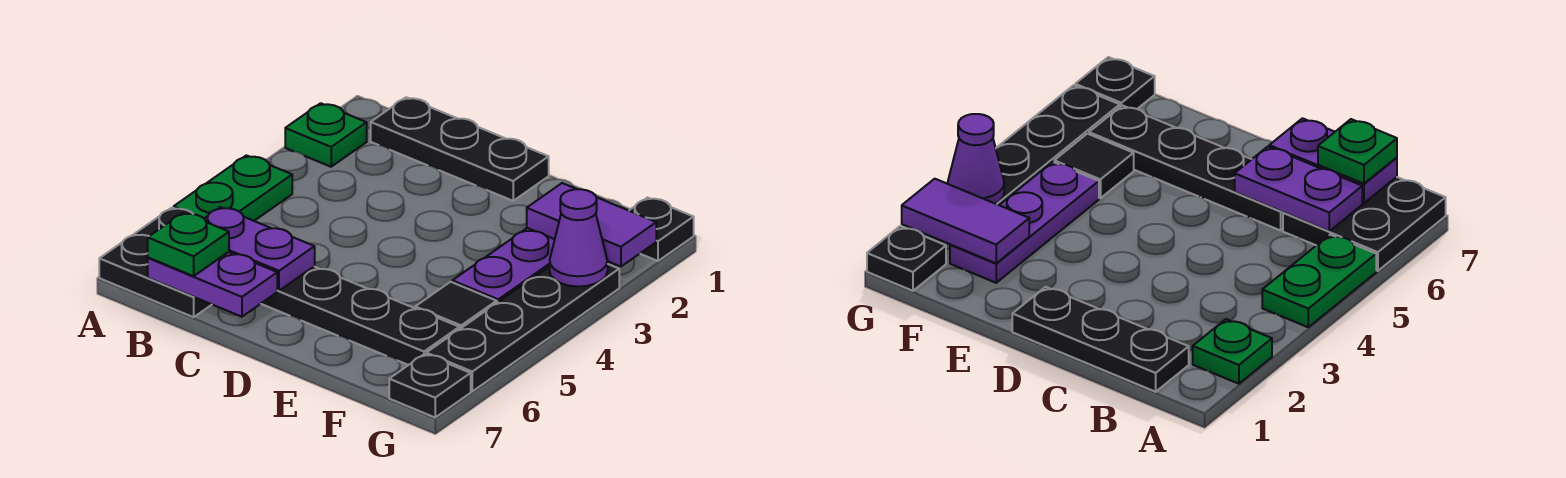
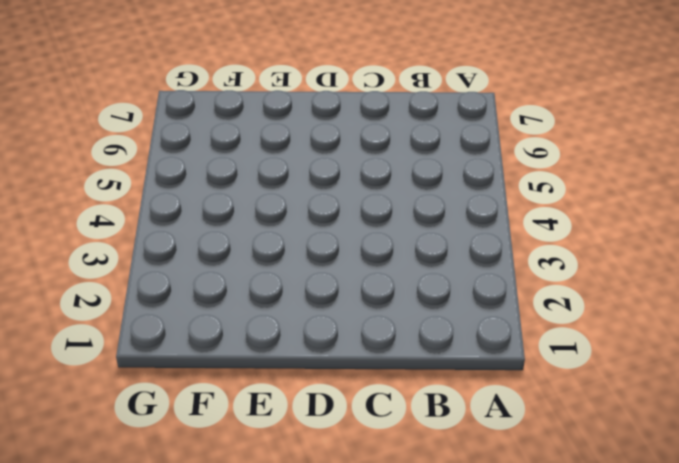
none -> green plate A2 level 1
none -> green plate A4:A5 level 1
none -> black plate A6:B7 level 1

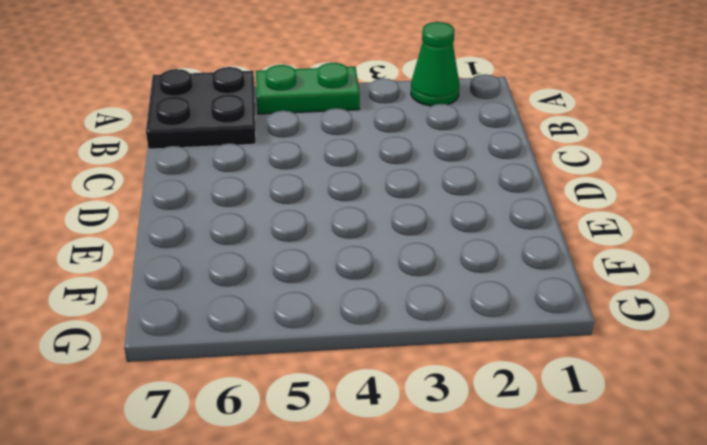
green cone A2 level 1 -> green plate A2 level 1
none -> black plate B1:D1 level 1
none -> black plate C6:F6 level 1
none -> purple plate F2:F4 level 1

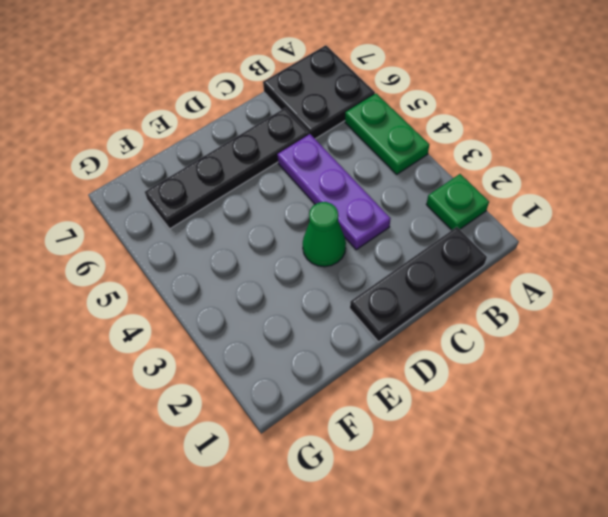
purple plate C3:C5 level 1 -> purple plate F2:F4 level 1
green cone D3 level 1 -> none
none -> black tile F5 level 1
none -> black plate G1 level 1
none -> black plate G3:G6 level 1

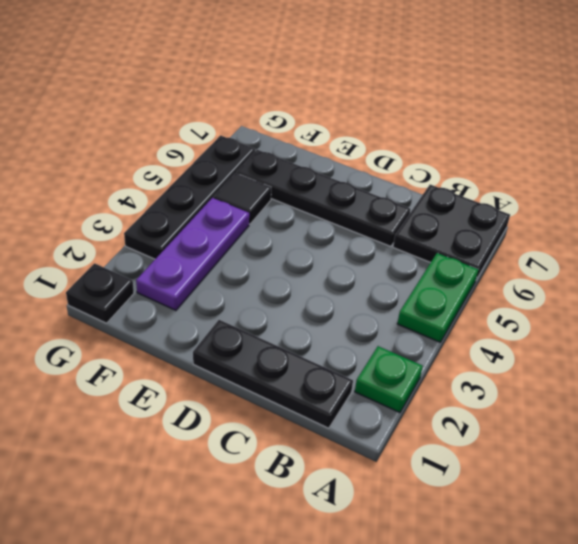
none -> black plate G7 level 1
none -> purple plate B6:C6 level 2
none -> purple plate B7:C7 level 2

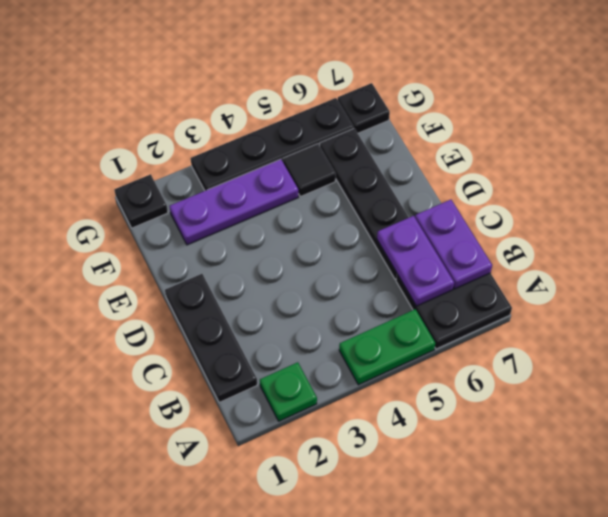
none -> purple tile F2:G2 level 2
none -> purple cone G3 level 2
none -> green plate B7 level 3

